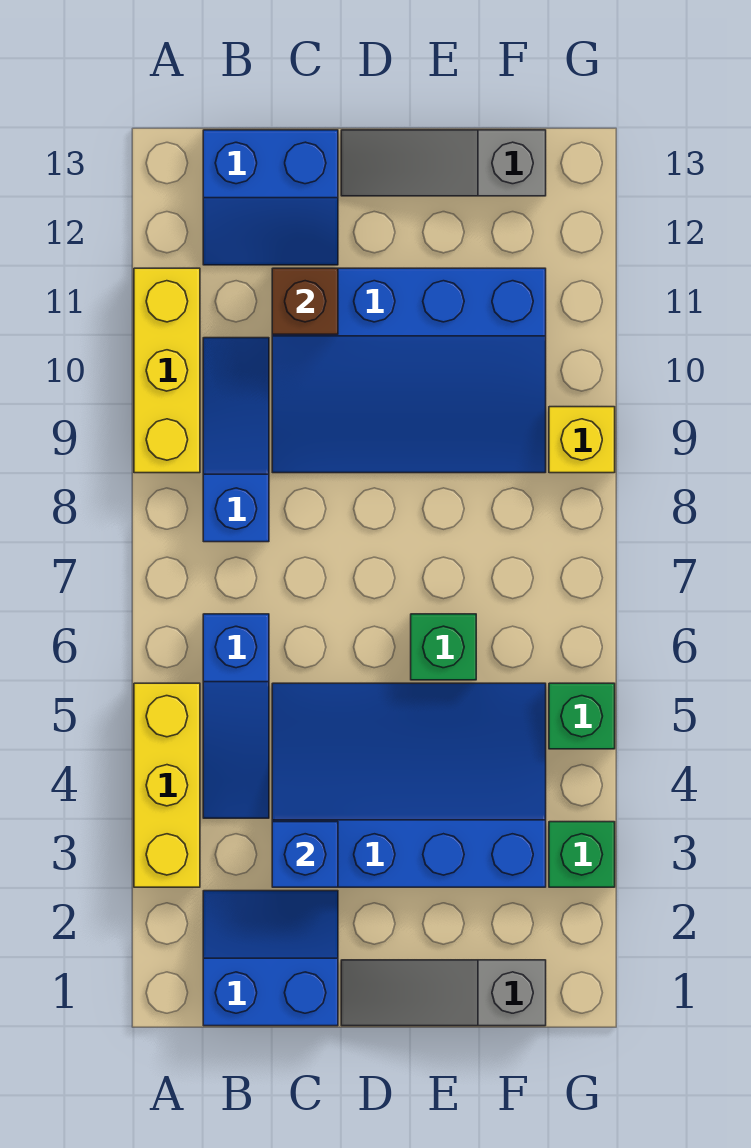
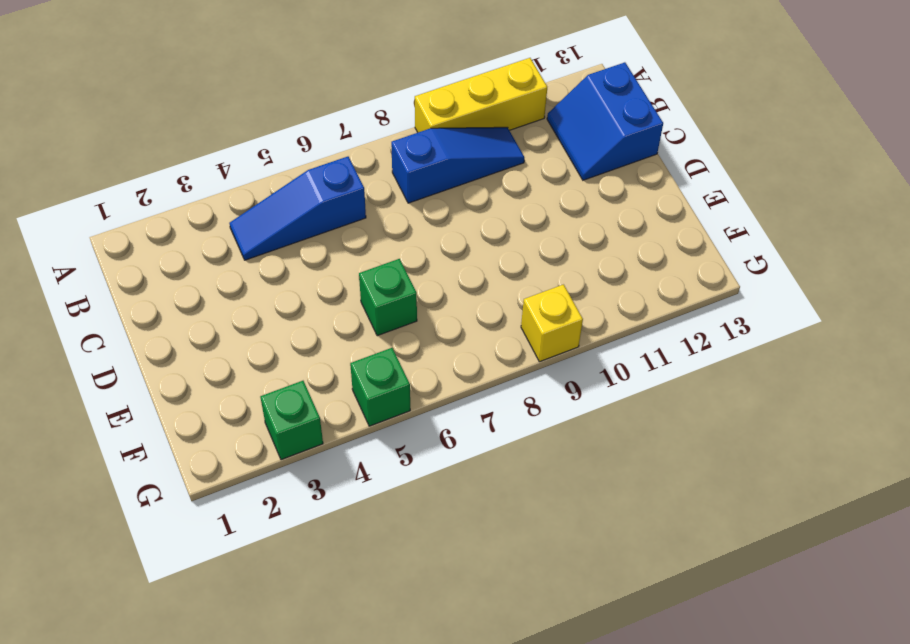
none -> yellow brick A3:A5 level 1
none -> blue slope B1:C2 level 1 top 1
none -> blue slope C3:F5 level 1 top 3

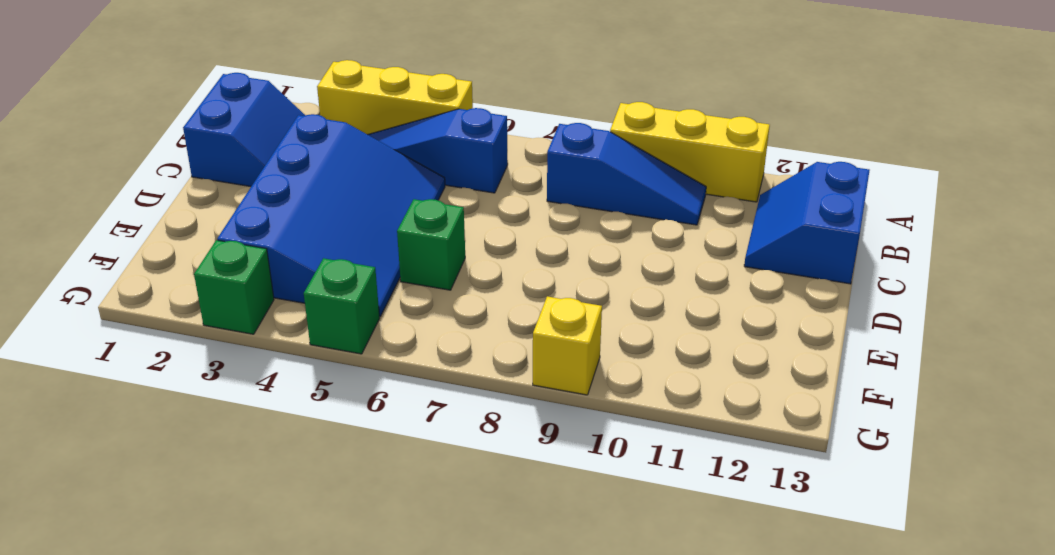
none -> blue slope C9:F11 level 1 top 11
none -> grey slope D1:F1 level 1 top F
none -> grey slope D13:F13 level 1 top F

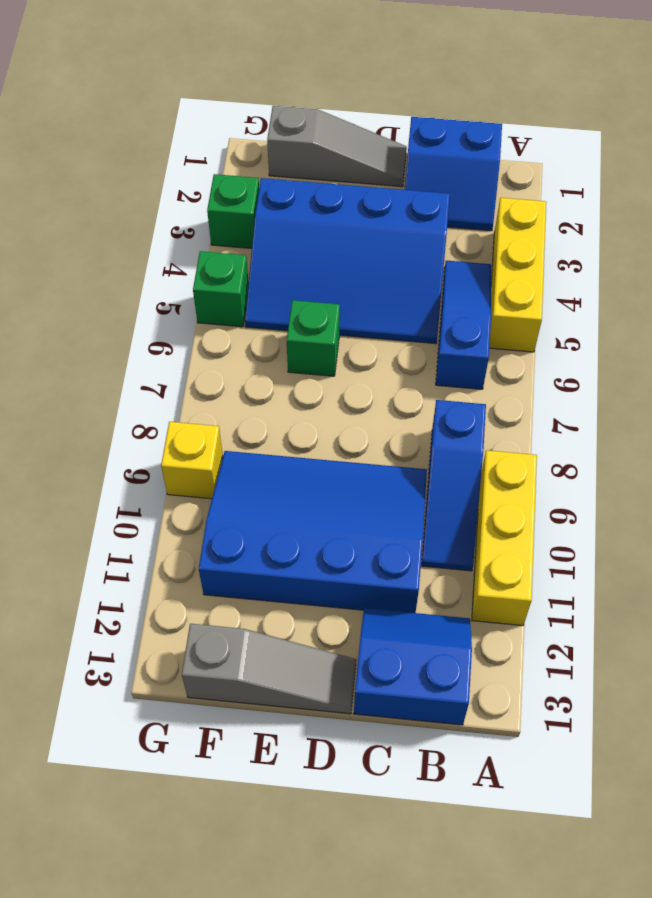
none -> blue brick C3 level 2
none -> brown brick C11 level 2

